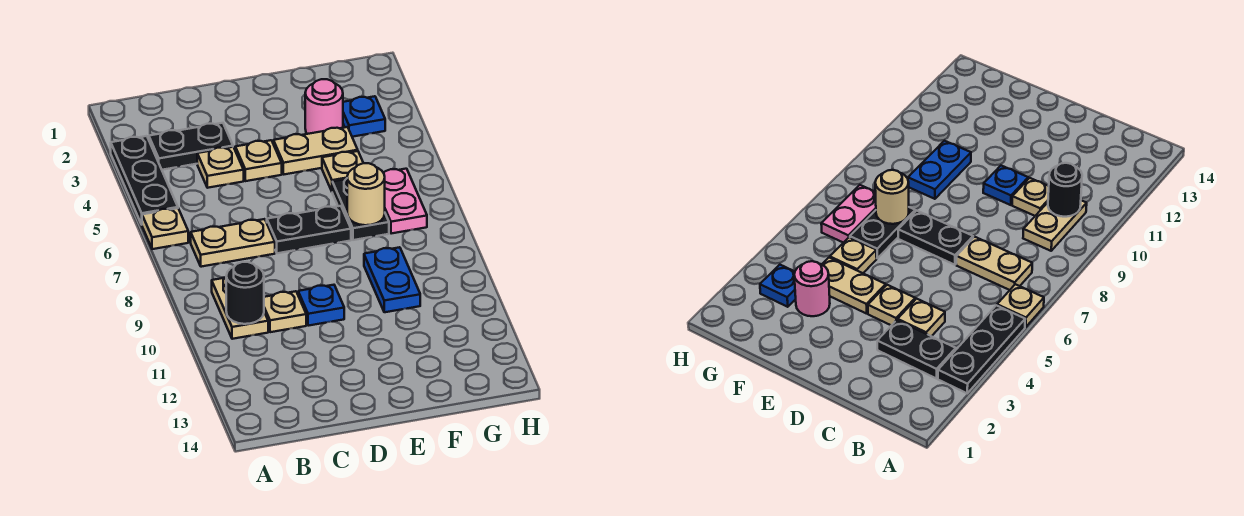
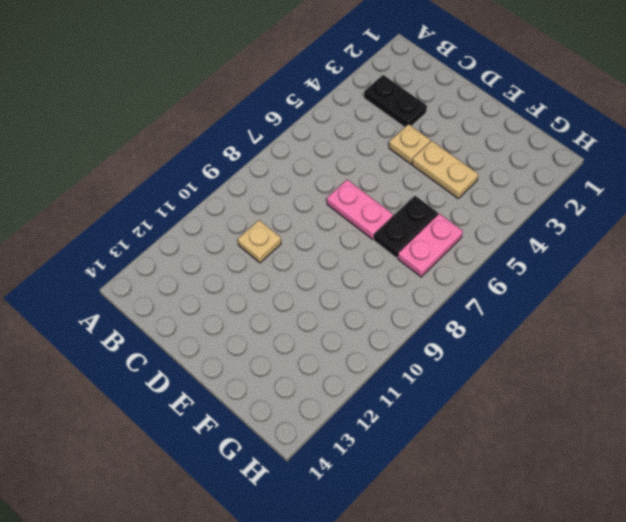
pink plate D7:E7 level 1 -> black plate D7:E7 level 1
none -> black plate A3:A5 level 1
none -> tan plate A6 level 1
none -> tan plate B7:C7 level 1

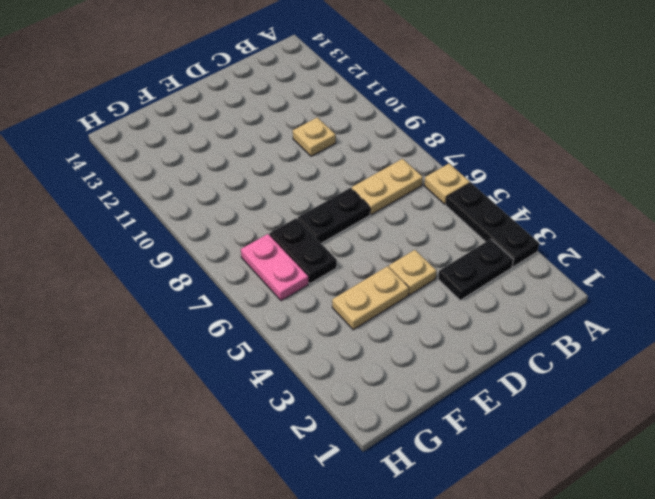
none -> tan plate B9:B10 level 1
none -> tan plate C4 level 1
none -> blue plate D10 level 1

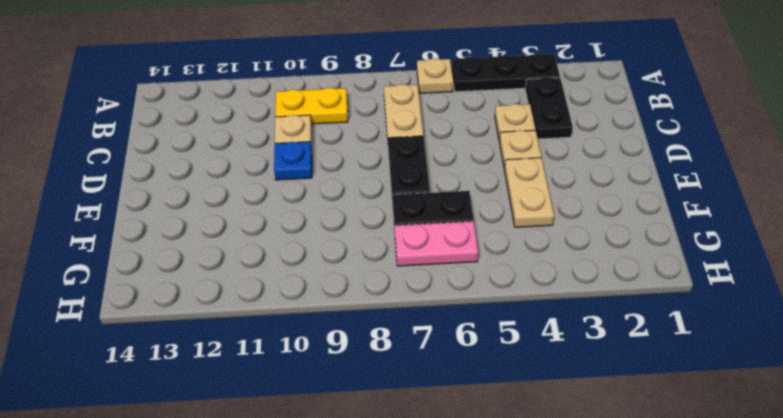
yellow plate B9:B10 level 1 -> tan plate B9:B10 level 1
none -> pink round brick F3 level 1
none -> tan plate F5 level 1
none -> blue plate F9:F10 level 1

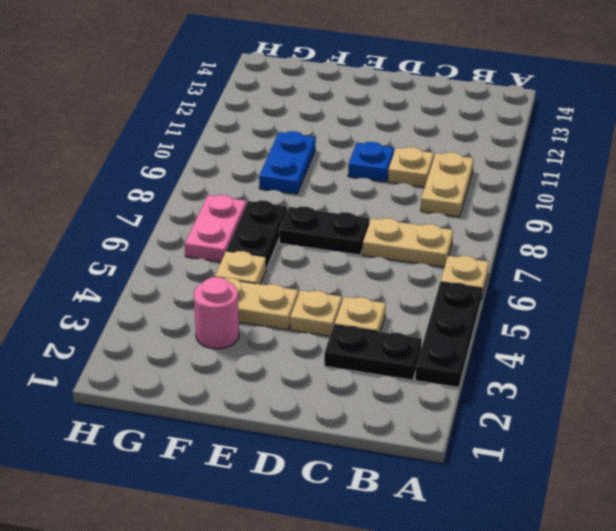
none -> blue plate G3 level 1
none -> black round brick B10 level 2
none -> tan round brick F7 level 2

